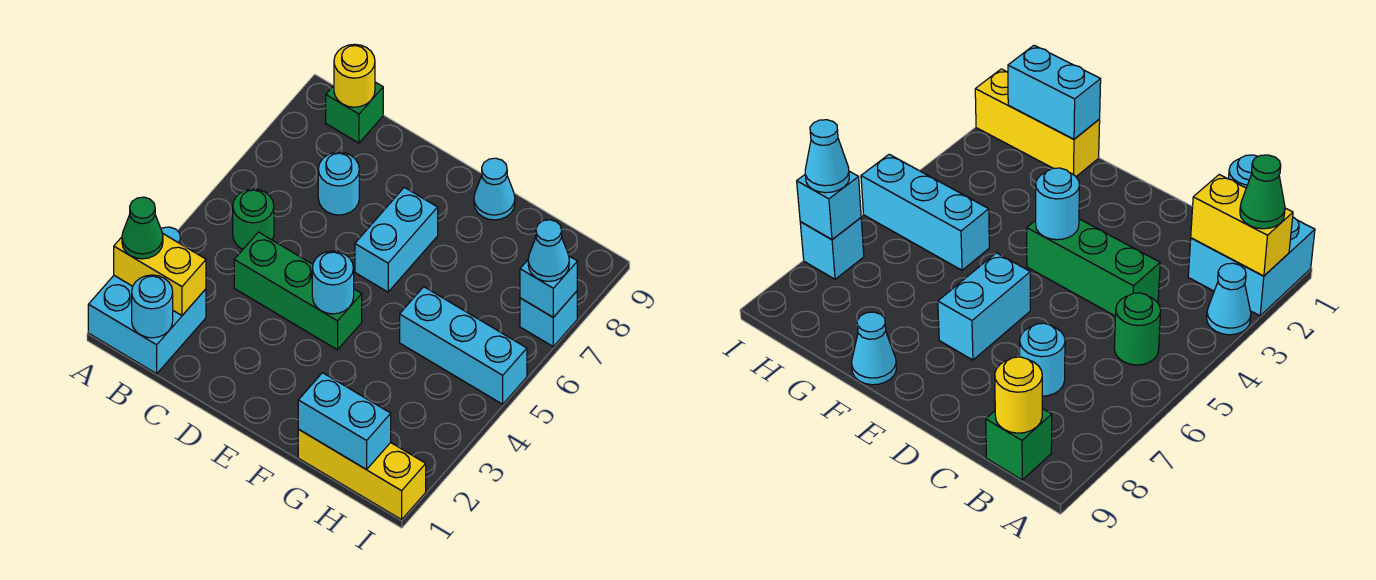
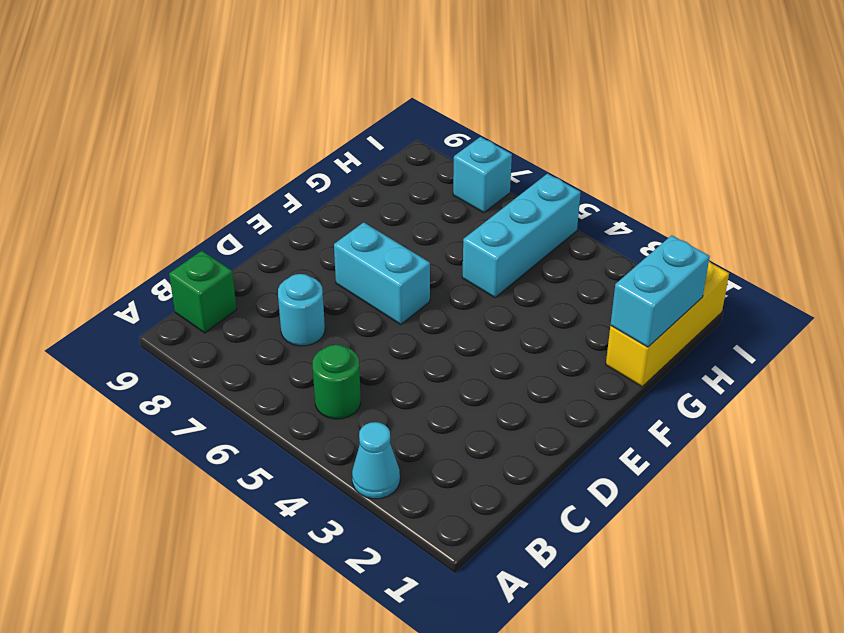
none -> cyan brick A1:B2 level 1
none -> green brick C4:E4 level 1
none -> cyan cone F9 level 1

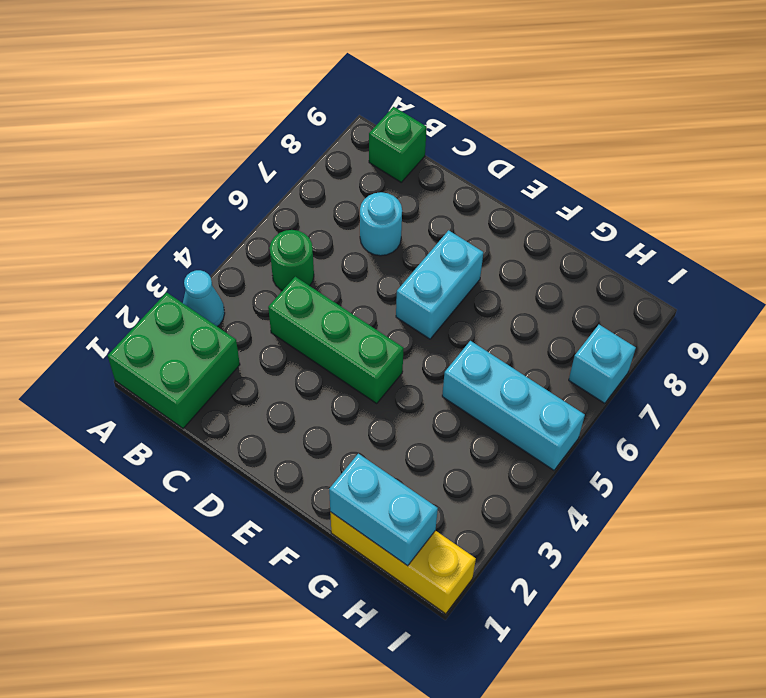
green brick A1:B2 level 1 -> cyan brick A1:B2 level 1
none -> cyan cone F9 level 1
none -> yellow brick A2:B2 level 2
none -> cyan round brick B1 level 2

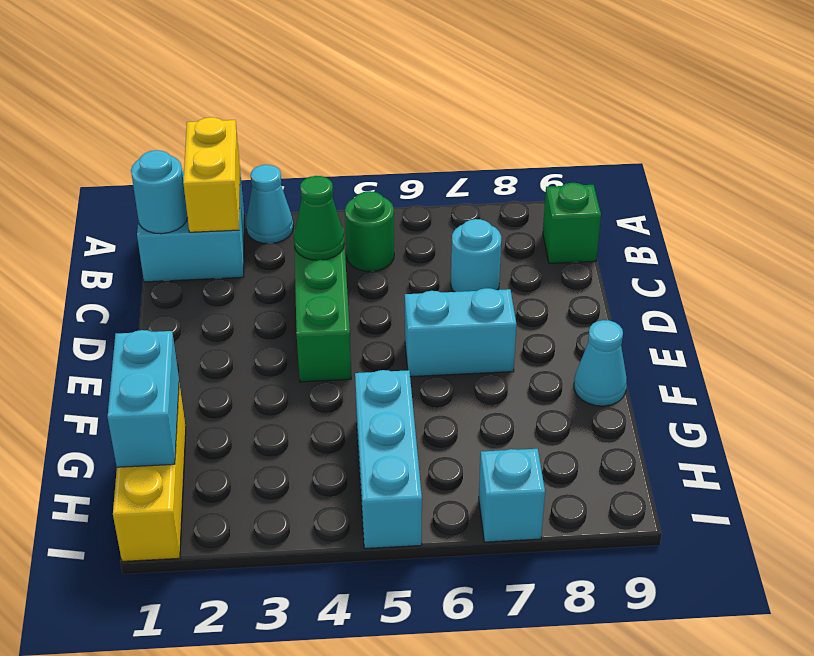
green cone C4 level 2 -> green cone A2 level 3
none -> yellow round brick B9 level 2
none -> cyan round brick E4 level 2
none -> cyan brick I7 level 2

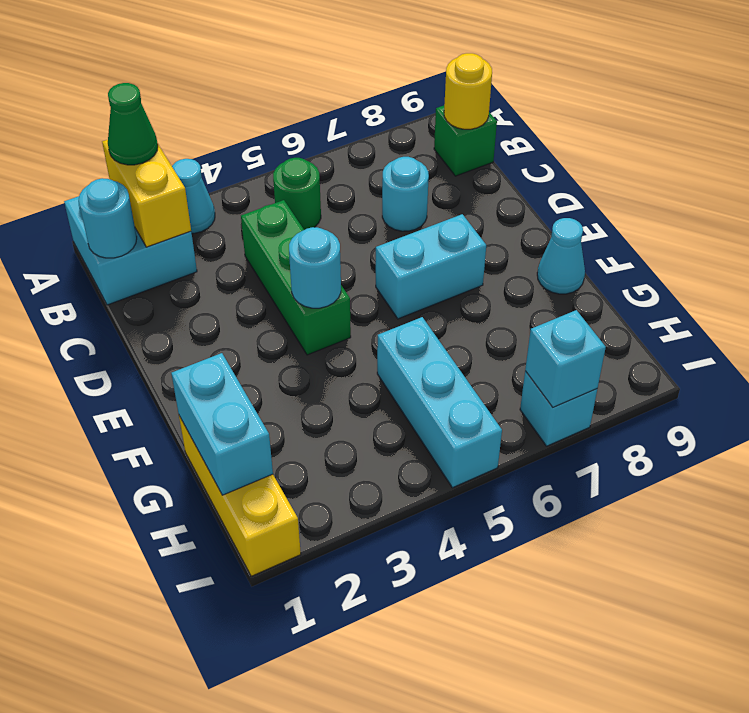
none -> cyan cone I7 level 3

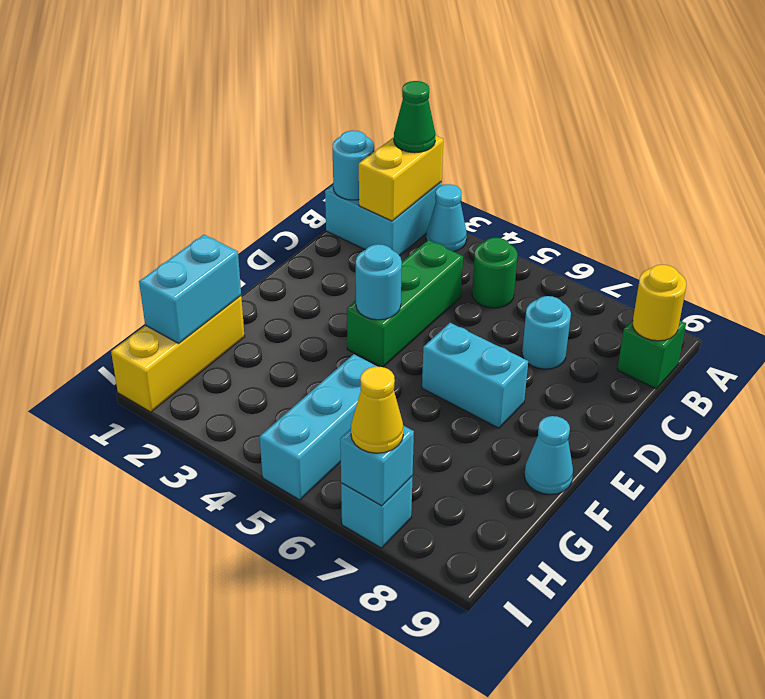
yellow cone I7 level 3 -> cyan cone I7 level 3

